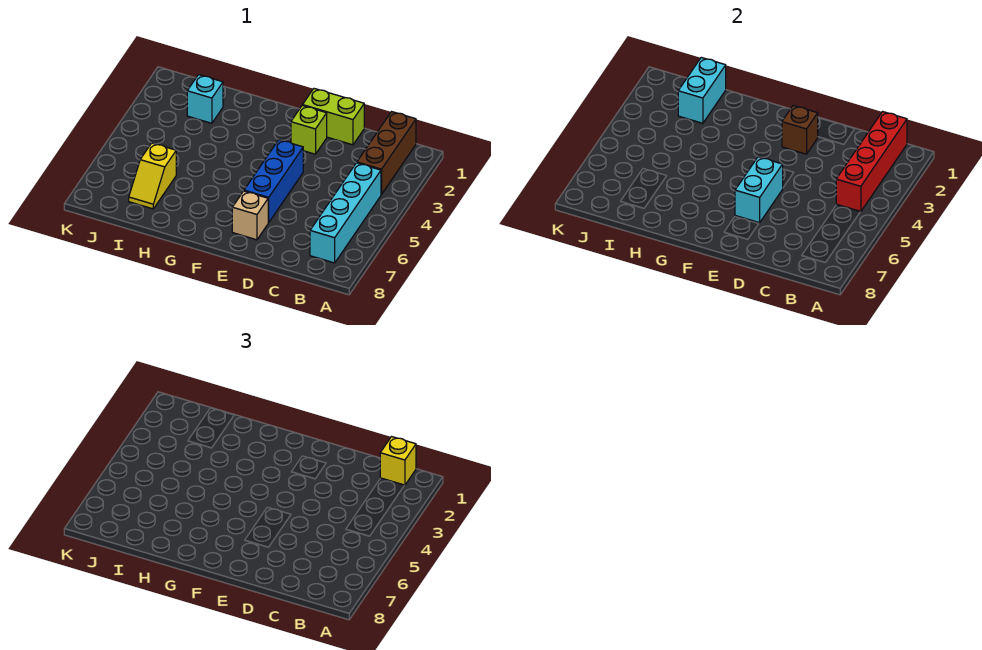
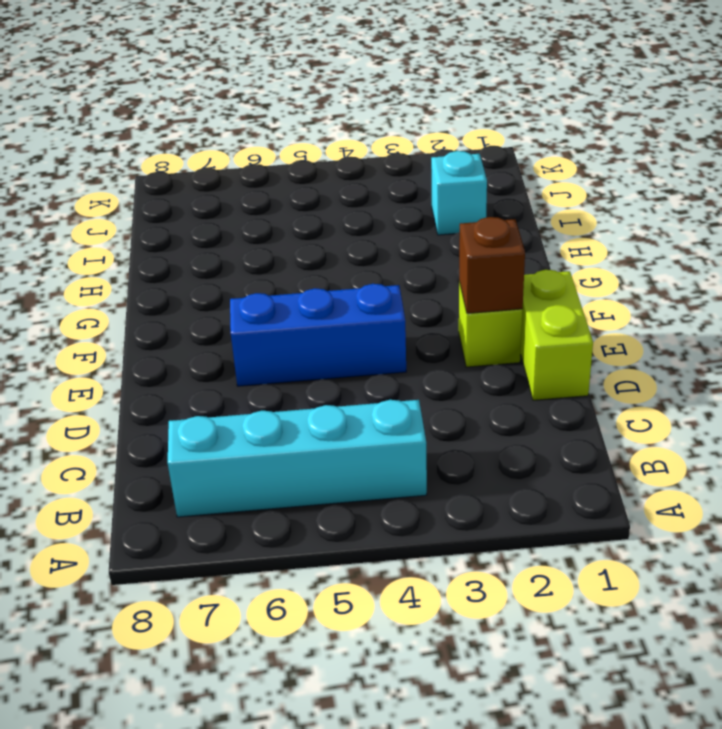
none -> brown brick B1:B3 level 1
none -> tan brick E7 level 1
none -> yellow slope I6:I7 level 1 top 6

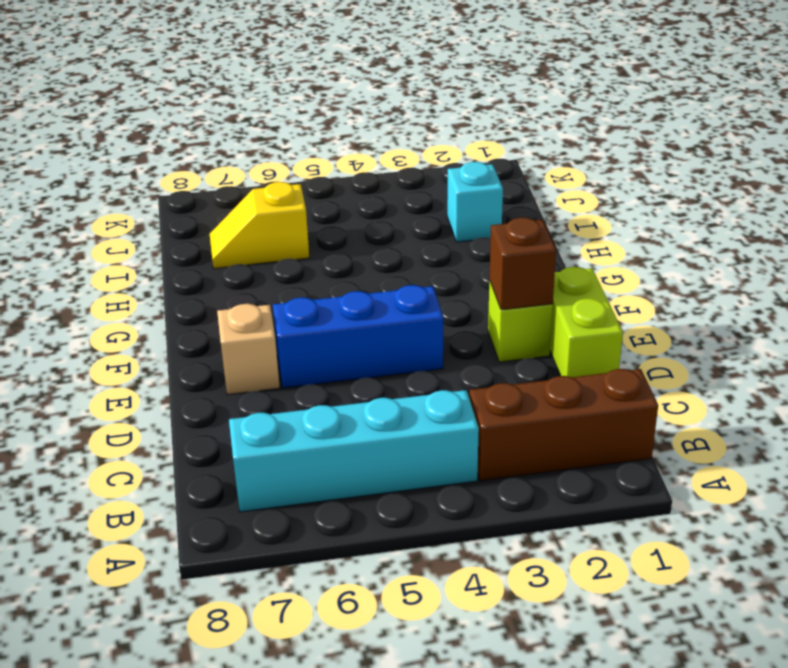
none -> red brick B1:B4 level 2
none -> cyan brick E5:E6 level 2
none -> cyan brick I1:I2 level 2

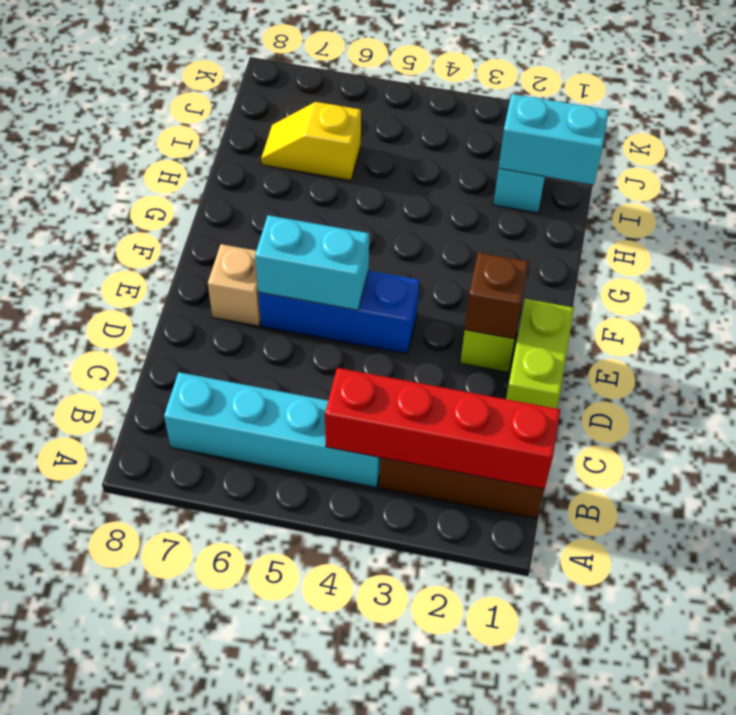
none -> yellow brick B1 level 3

